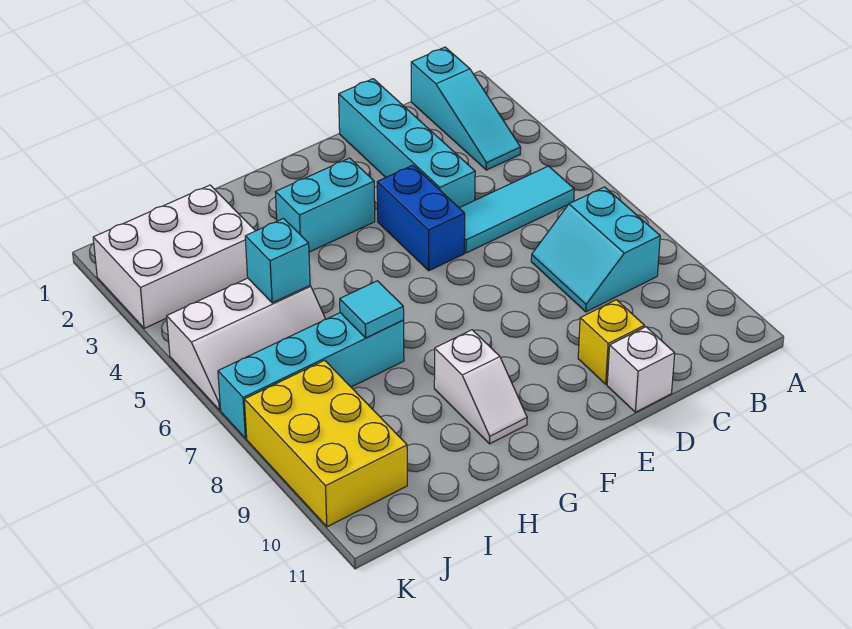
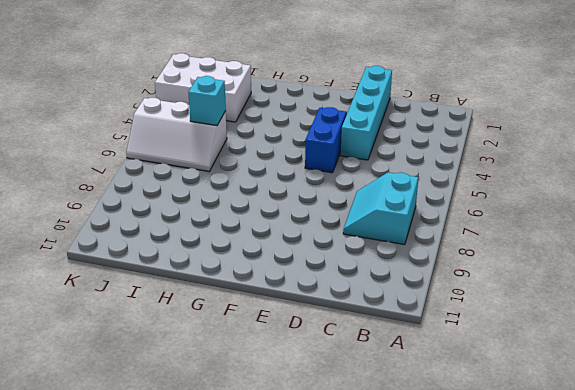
none -> cyan slope B1:B3 level 1 top 1
none -> cyan tile B5:D5 level 1
none -> yellow brick D10 level 1

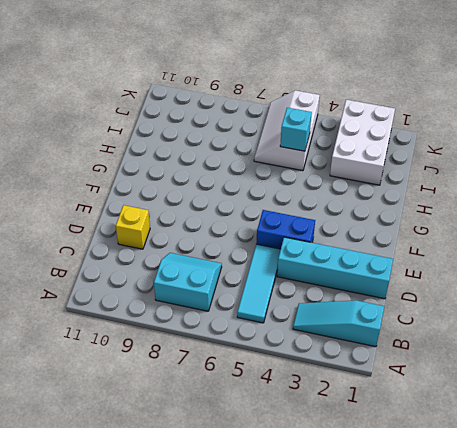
none -> white brick D11 level 1
none -> cyan brick F3:G3 level 1
none -> white slope G9:G10 level 1 top 9

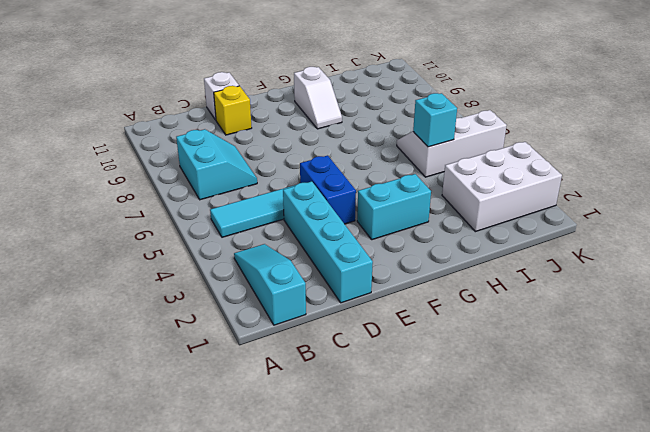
white slope G9:G10 level 1 top 10 -> white slope G9:G10 level 1 top 9
none -> cyan brick H7:K7 level 1
none -> yellow brick J8:K10 level 1
none -> cyan tile H7 level 2

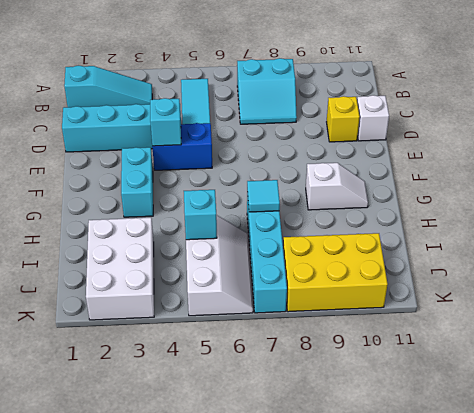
cyan brick E4 level 2 -> none

